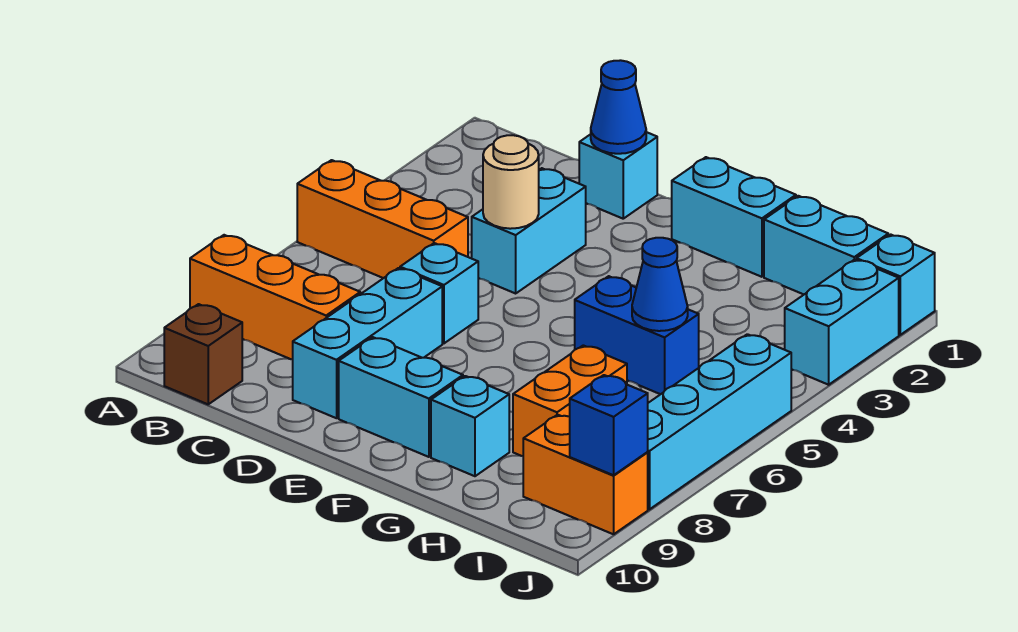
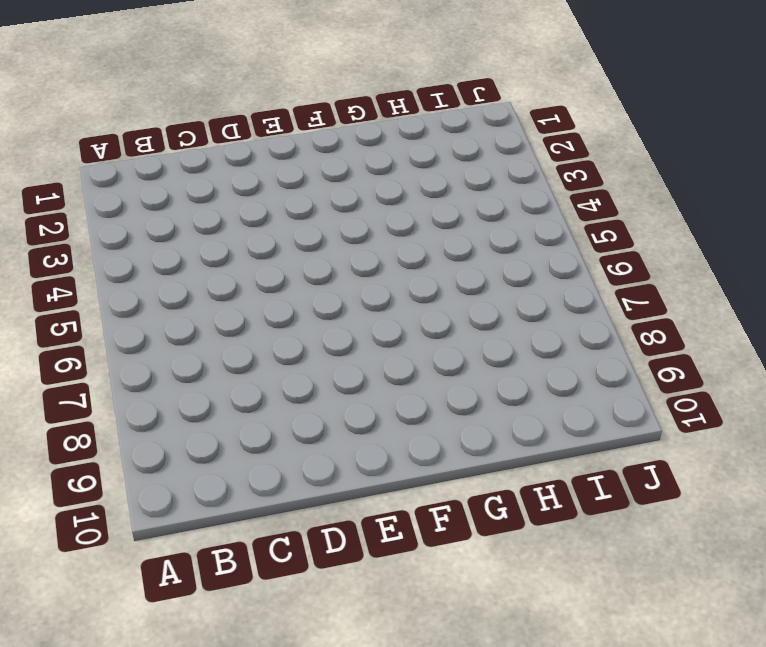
none -> orange brick A5:C5 level 1
none -> orange brick A8:C8 level 1
none -> brown brick B10 level 1

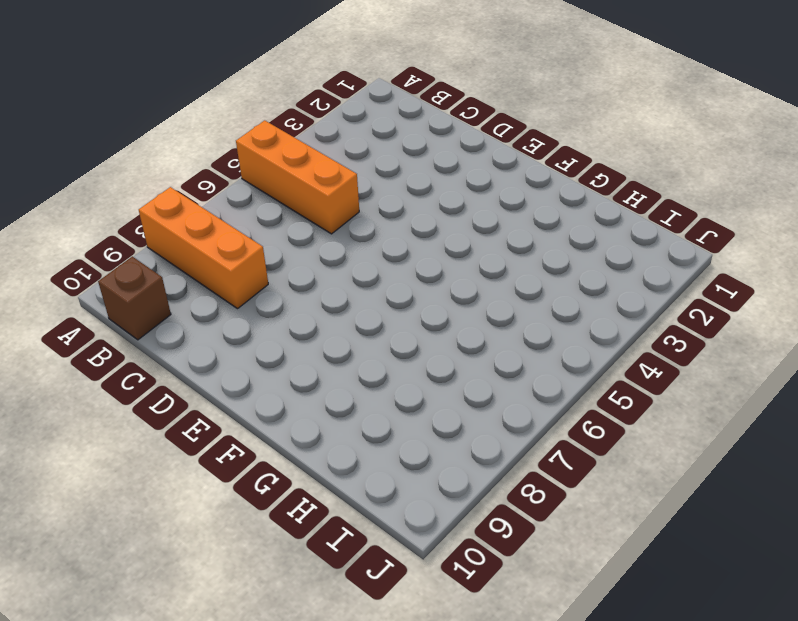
none -> cyan brick D1 level 1
none -> cyan brick D3:D4 level 1
none -> cyan brick D6 level 1

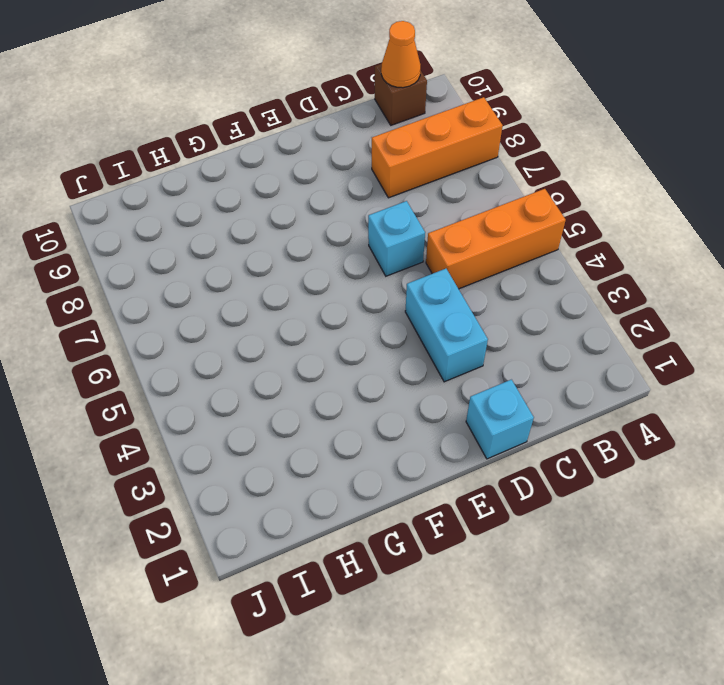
orange cone B10 level 2 -> none
none -> cyan brick D7:D9 level 1
none -> cyan brick E9:F9 level 1
none -> cyan brick F1:G1 level 1

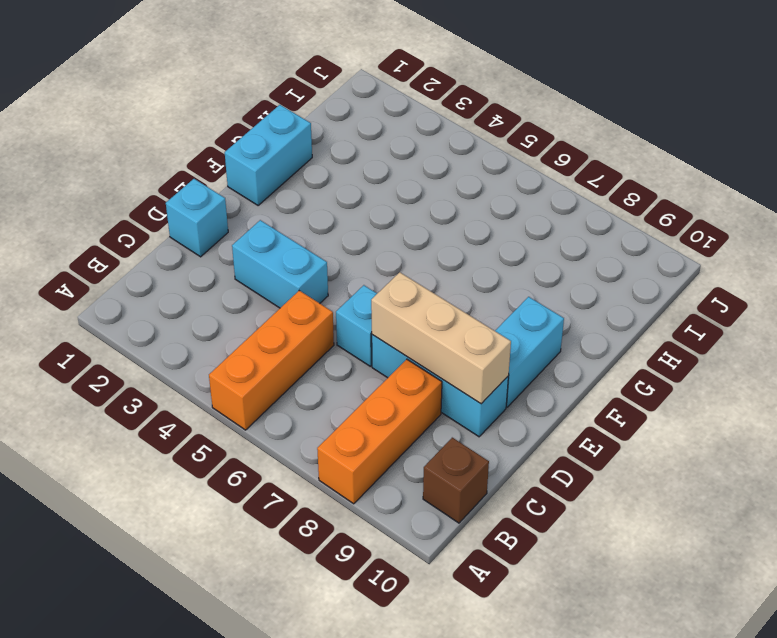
tan brick D7:D9 level 2 -> none
none -> blue brick G5:H5 level 1
none -> cyan brick G9 level 1
none -> cyan brick H1:I1 level 1

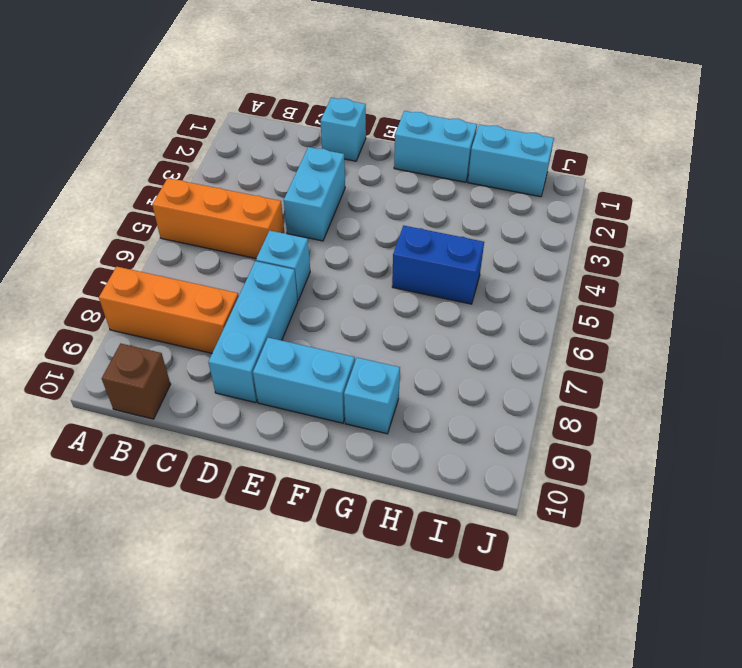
none -> orange brick H7:H8 level 1
none -> orange brick I9:J9 level 1
none -> cyan brick J1 level 1

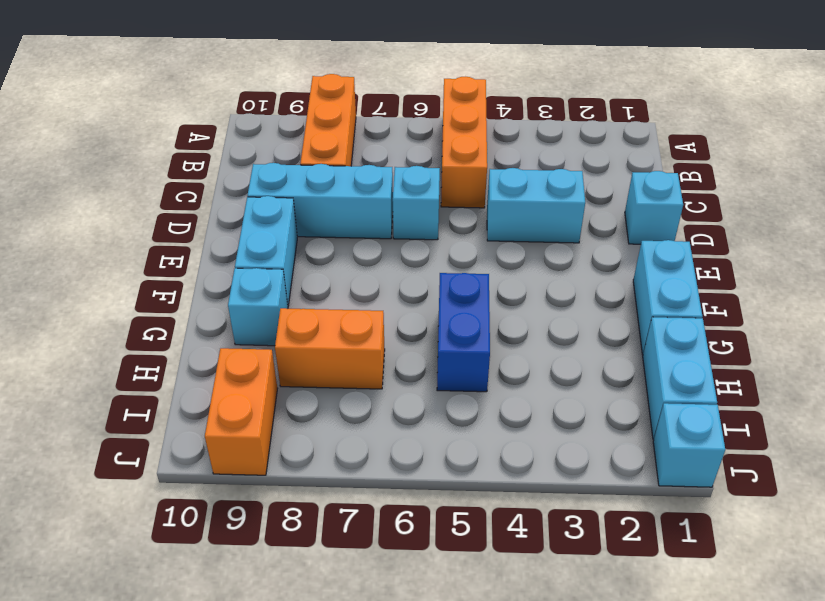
none -> brown brick B10 level 1
none -> cyan brick J2:J3 level 1
none -> cyan brick J5:J8 level 1

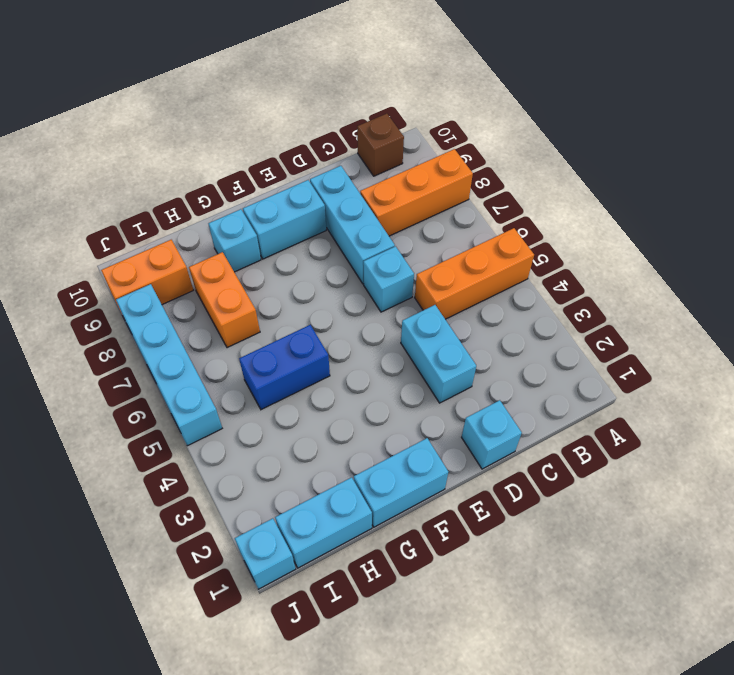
none -> cyan brick J2:J3 level 1
none -> blue cone D1 level 2
none -> tan round brick D4 level 2

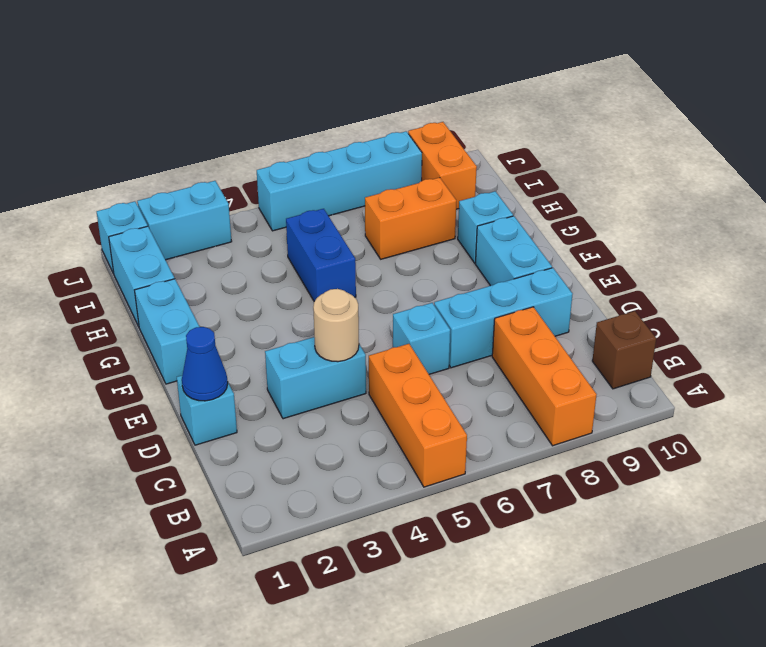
none -> blue cone H5 level 2
none -> blue brick J9 level 2

